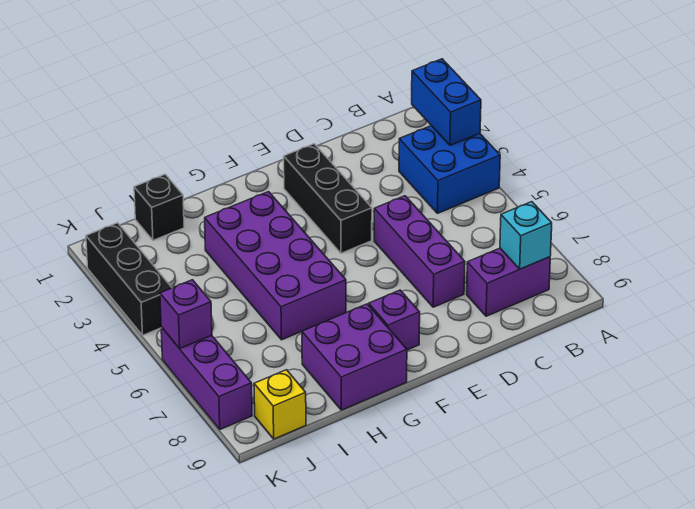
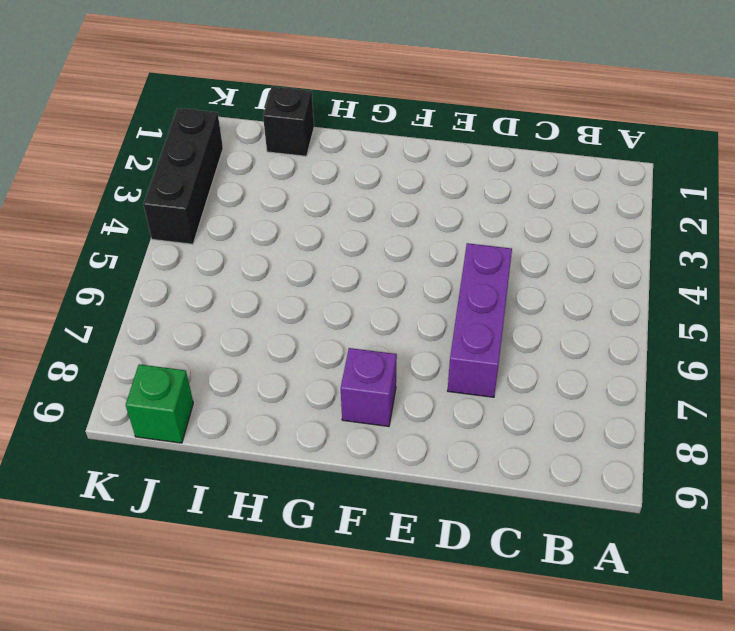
green brick J9 level 1 -> yellow brick J9 level 1
none -> blue brick A3:B4 level 1
none -> purple brick B8:C8 level 1
none -> black brick E2:E4 level 1

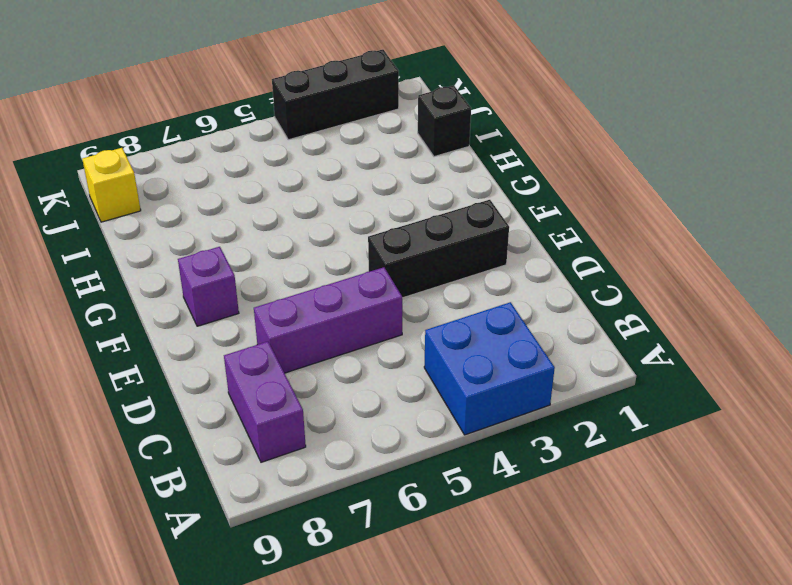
none -> purple brick G3:H6 level 1
none -> purple brick G8:H9 level 1
none -> purple brick K6:K8 level 1

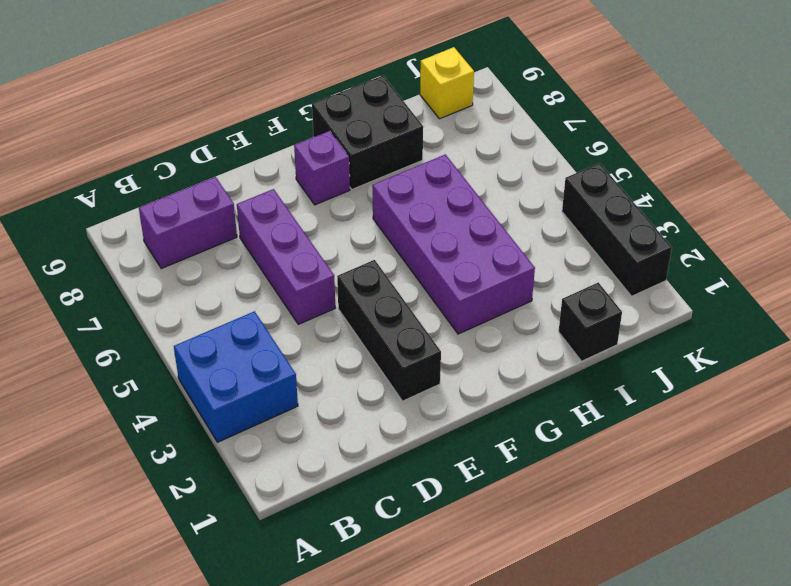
black brick G8:H9 level 1 -> purple brick G8:H9 level 1
none -> purple brick K6:K8 level 1
none -> blue brick A2:A3 level 2
none -> cyan brick B8 level 2

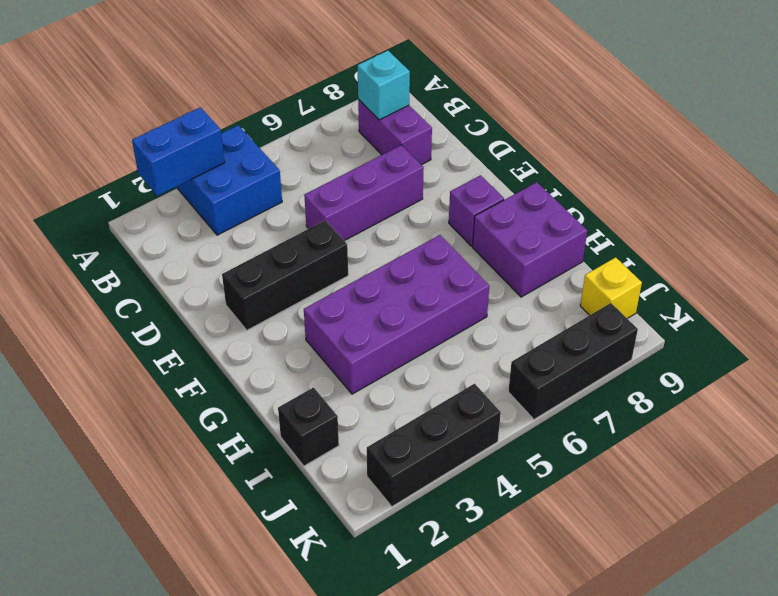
black brick K6:K8 level 1 -> purple brick K6:K8 level 1
none -> purple brick K6 level 2

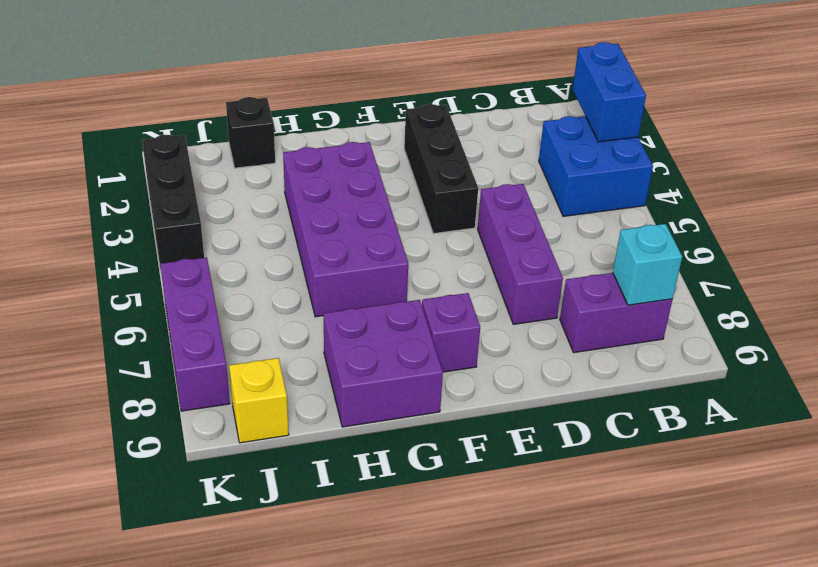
none -> purple brick K6 level 2

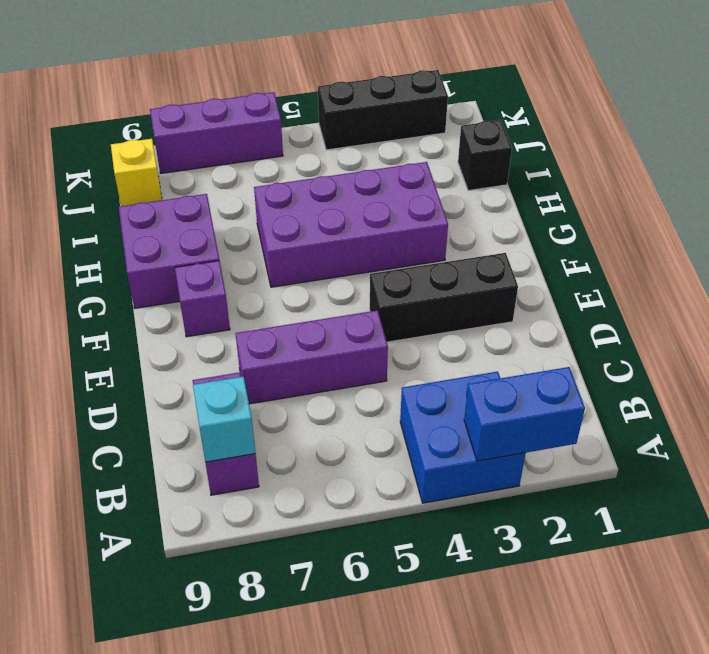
none -> purple brick K6 level 2

